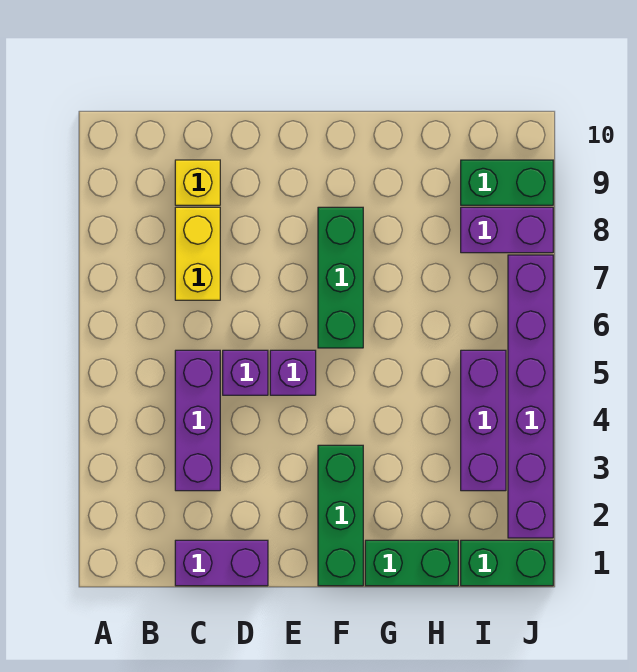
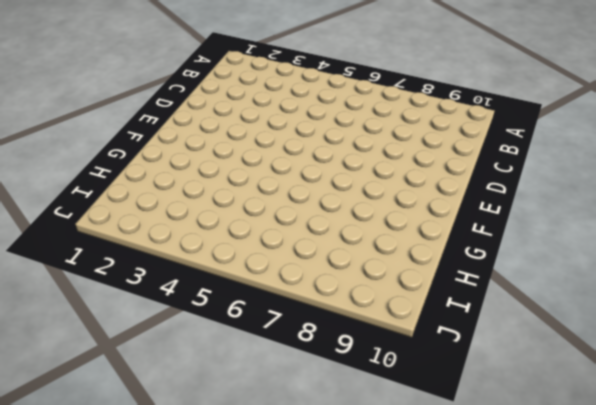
none -> purple brick C1:D1 level 1
none -> purple brick C3:C5 level 1
none -> yellow brick C7:C8 level 1

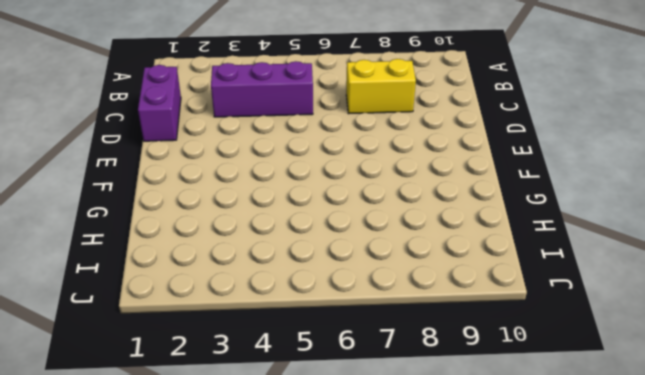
none -> yellow brick C9 level 1
none -> purple brick D5 level 1
none -> purple brick E5 level 1

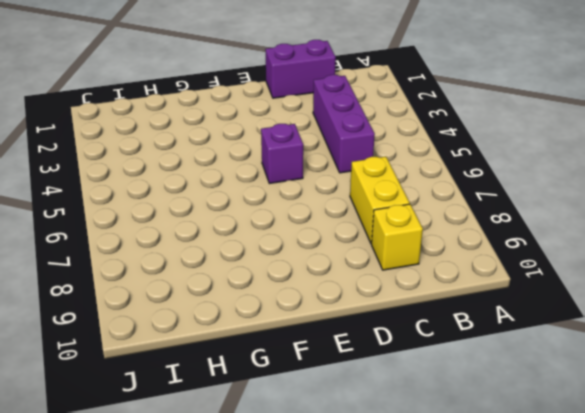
none -> purple brick D5 level 1
none -> green brick F1:F3 level 1
none -> green brick F6:F8 level 1

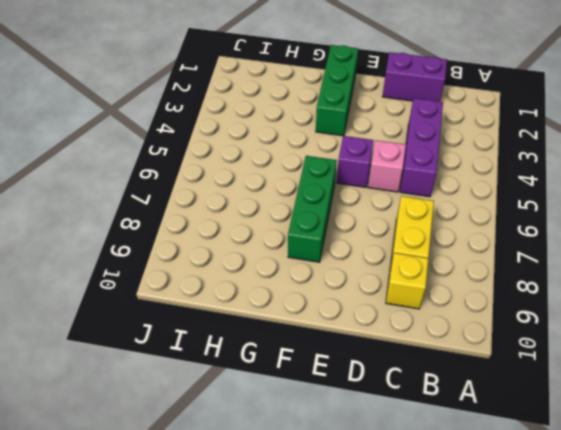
pink brick D5 level 1 -> purple brick D5 level 1
none -> green brick G1:H1 level 1
none -> green brick I1:J1 level 1
none -> purple brick I3:I5 level 1

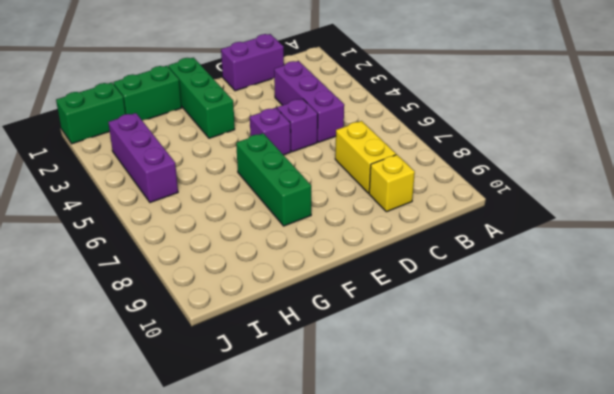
none -> purple brick I8:J8 level 1
none -> green brick I9:J9 level 1
none -> purple brick J2:J7 level 1

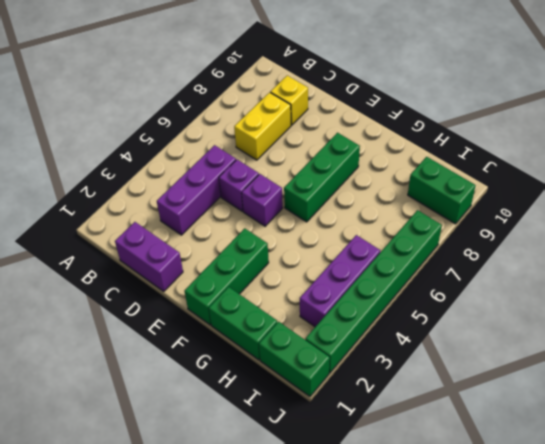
green brick J2:J7 level 1 -> purple brick J2:J7 level 1
none -> purple brick I8:J8 level 1

